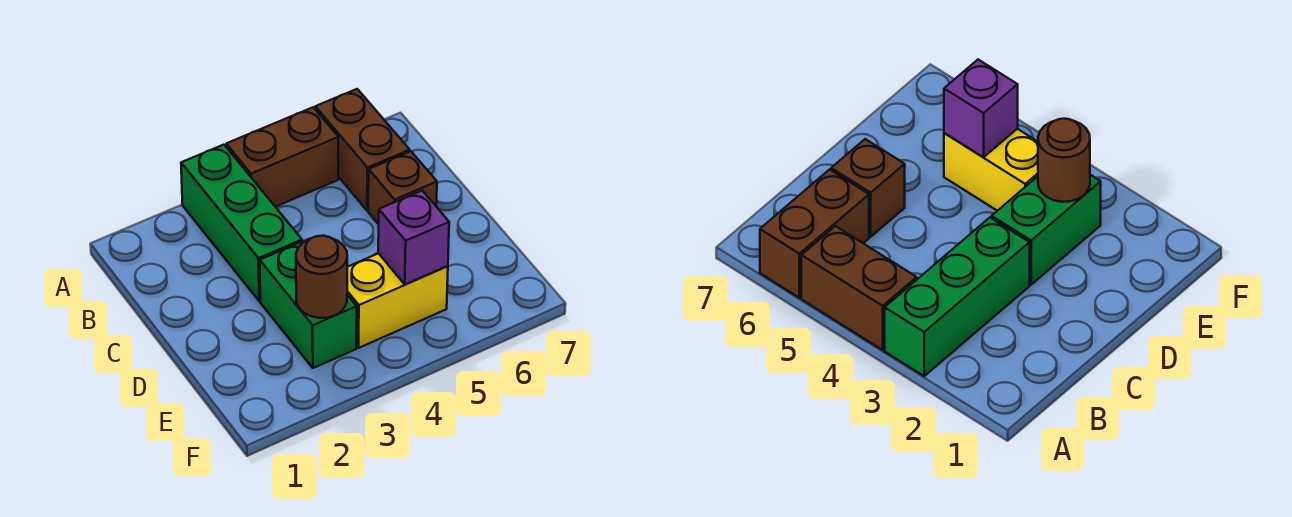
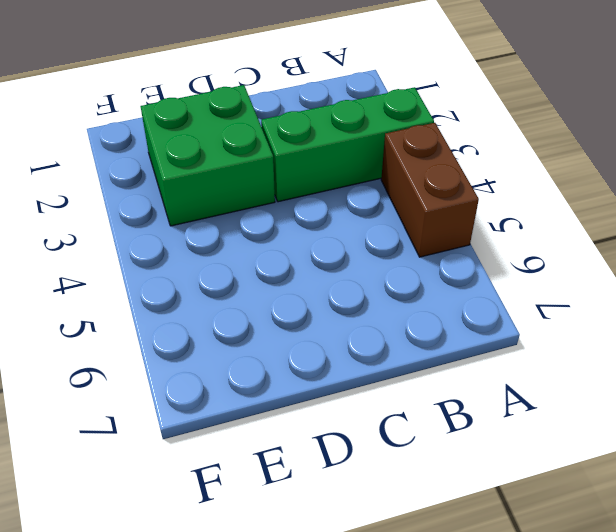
green brick D2:E3 level 1 -> green brick D3:E3 level 1
none -> brown brick A6:B6 level 1
none -> brown brick C6 level 1

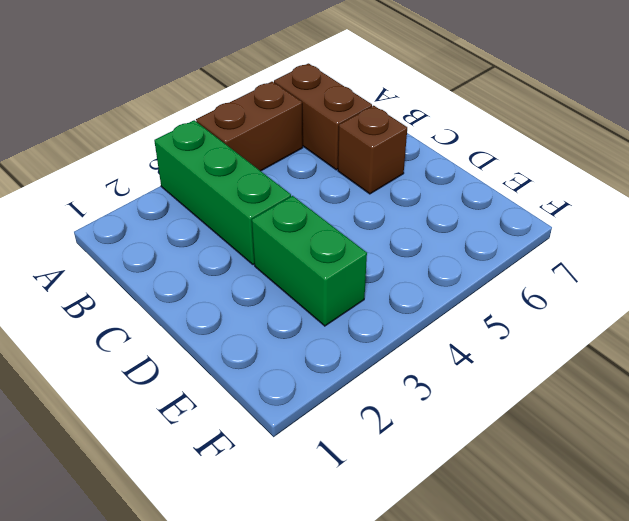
none -> yellow brick E4:E5 level 1
none -> brown round brick E3 level 2

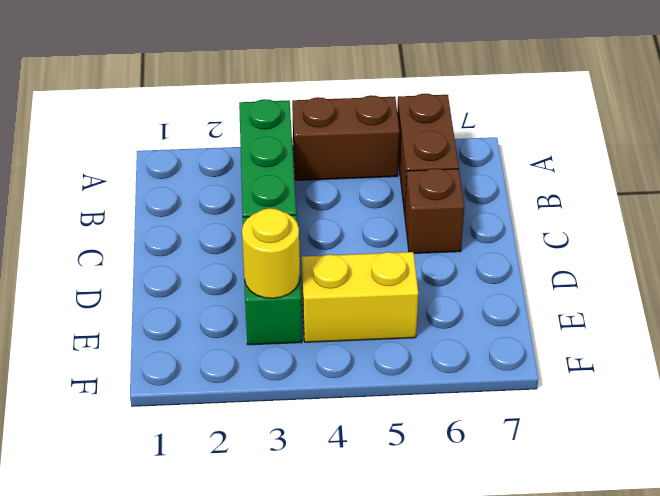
yellow round brick E3 level 2 -> brown round brick E3 level 2
none -> purple brick E5 level 2

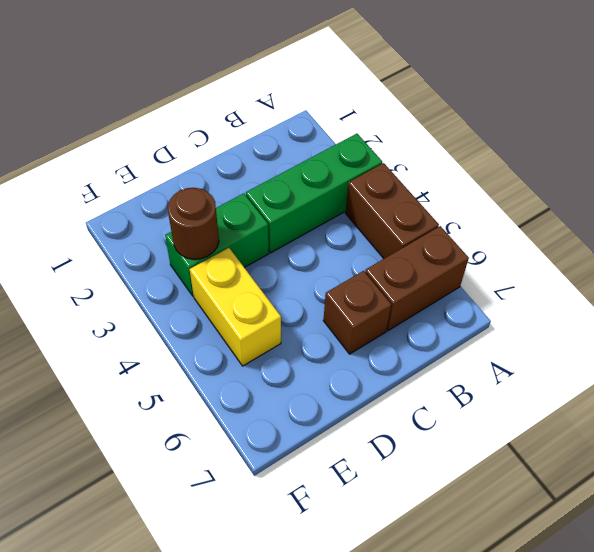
none -> purple brick E5 level 2

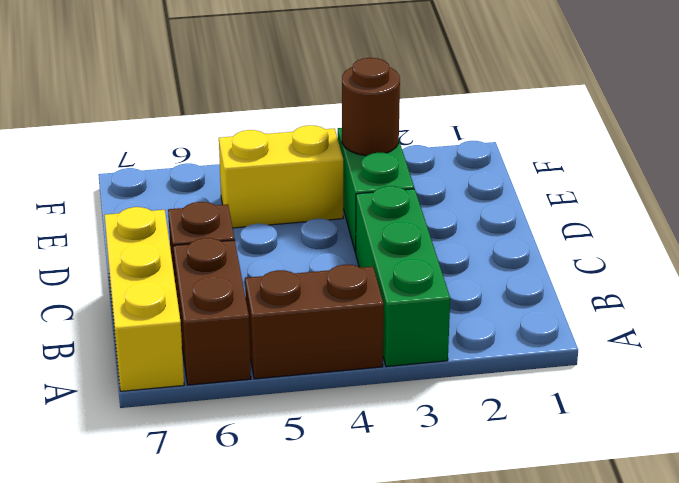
yellow brick A7:C7 level 1 -> none
none -> purple brick E5 level 2

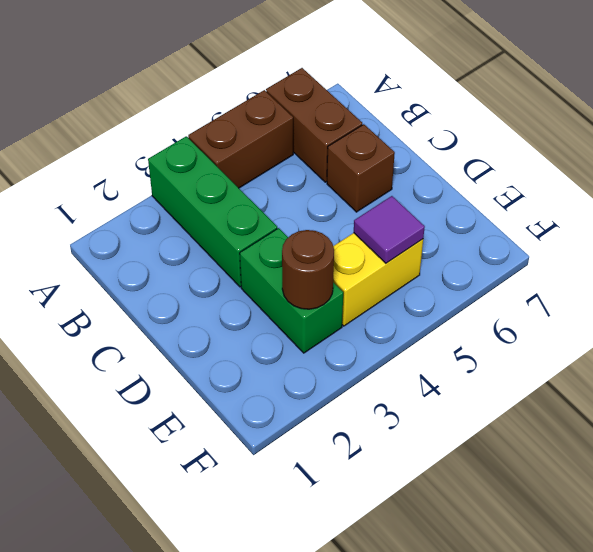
purple tile E5 level 2 -> purple brick E5 level 2

